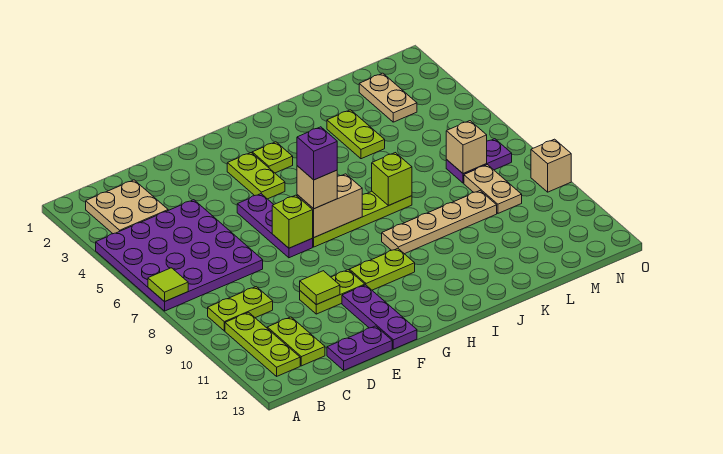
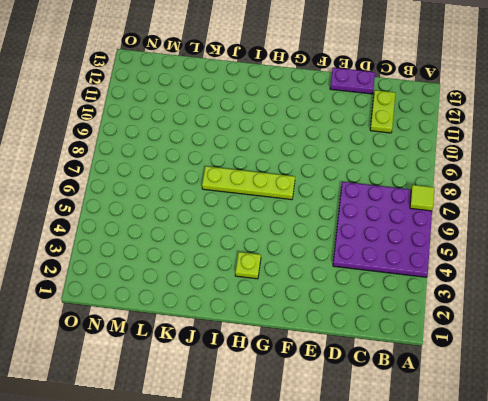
none -> tan plate B2:C3 level 1
none -> lime plate B9:C9 level 1
none -> lime plate B10:B12 level 1

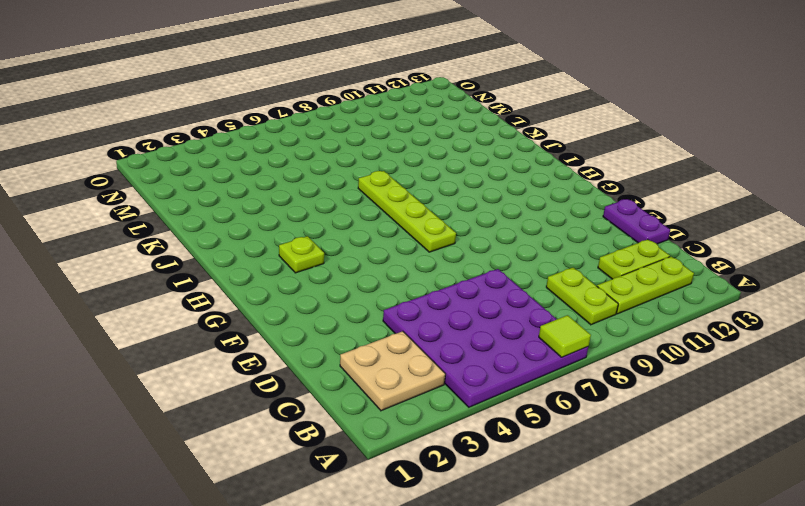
none -> lime plate E10:F10 level 1
none -> purple plate F5:F7 level 1
none -> purple plate F11:F13 level 1

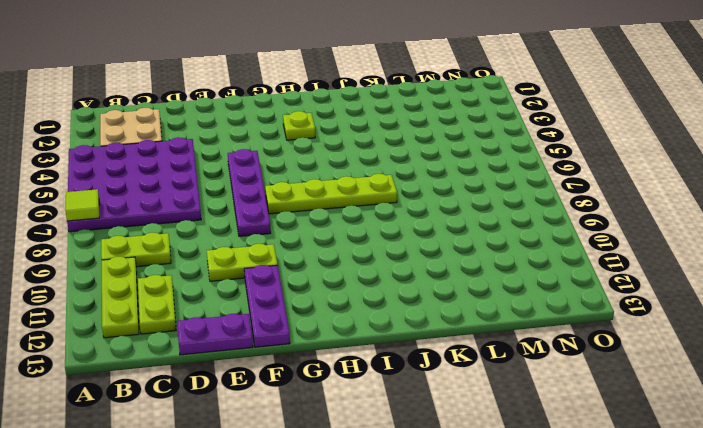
purple plate F5:F8 level 1 -> purple plate F5:F7 level 1
none -> lime plate G3:G4 level 1
none -> lime plate G10:H10 level 1
none -> tan plate I9:L9 level 1

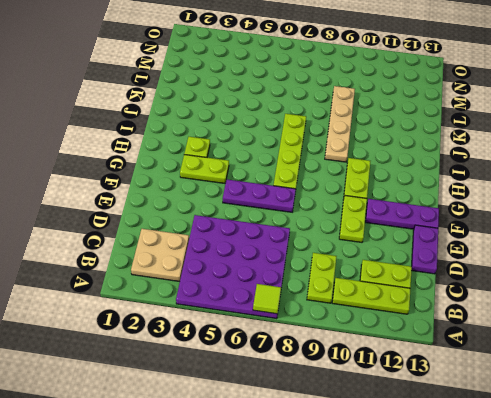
none -> lime plate K3:K4 level 1
none -> tan plate M2:M3 level 1
none -> purple plate M7:N7 level 1

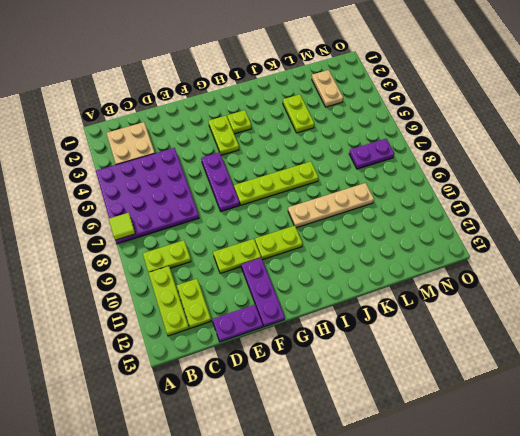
none -> tan plate M8:M9 level 1
none -> tan brick O9 level 1
none -> lime tile E10 level 2

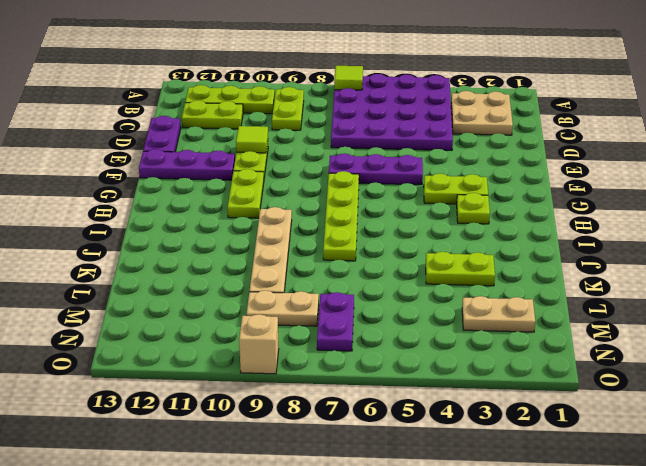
none -> lime brick F7 level 2
none -> tan brick G7:H7 level 2
none -> lime brick J7 level 2

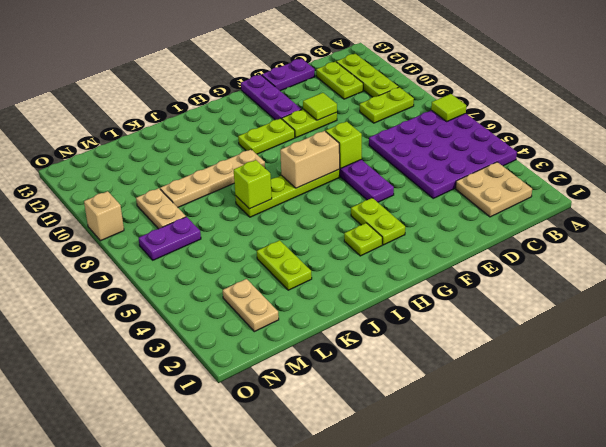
none -> tan brick M7 level 2
none -> tan brick G7 level 3
none -> purple brick G7 level 4

